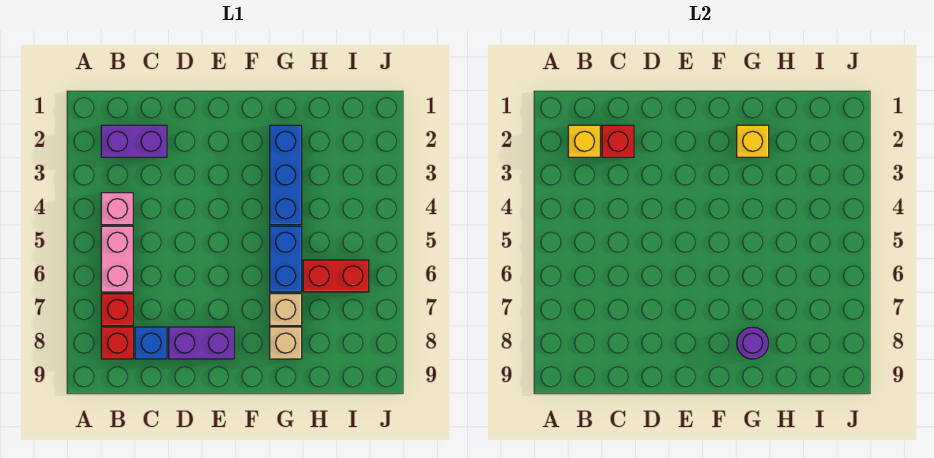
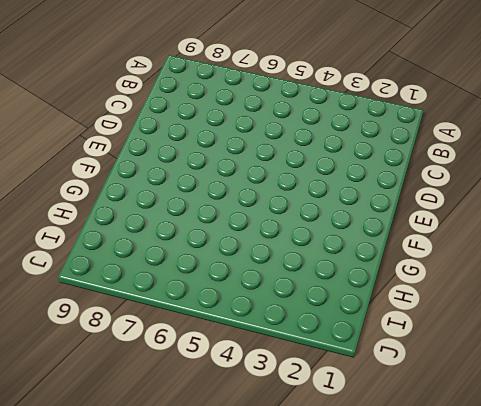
none -> purple brick B2:C2 level 1
none -> pink brick B4 level 1
none -> pink brick B5:B6 level 1

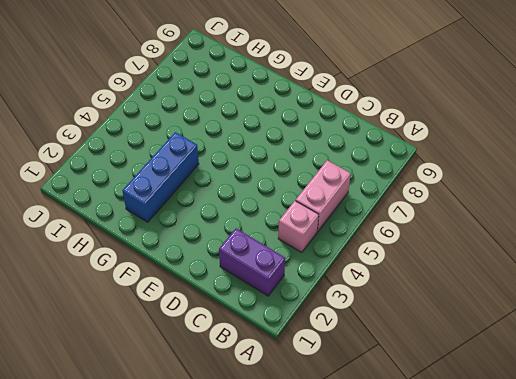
none -> red brick B7 level 1
none -> red brick B8 level 1
none -> blue brick C8 level 1

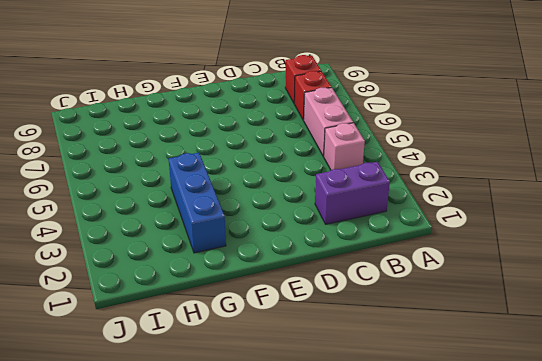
none -> blue brick C8 level 1
none -> purple brick D8:E8 level 1
none -> blue brick G5:G6 level 1

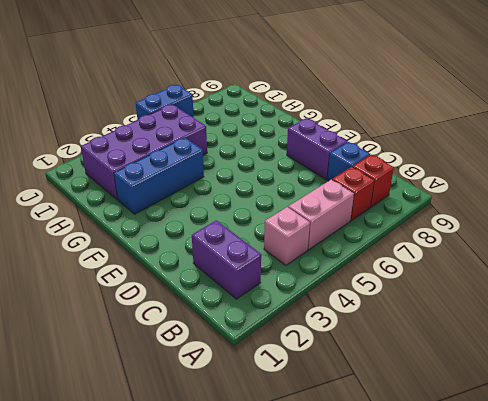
purple brick H2:I5 level 1 -> none
blue brick J5:J6 level 1 -> blue brick G5:G6 level 1
none -> tan brick G7 level 1
none -> tan brick G8 level 1
none -> red brick H6:I6 level 1

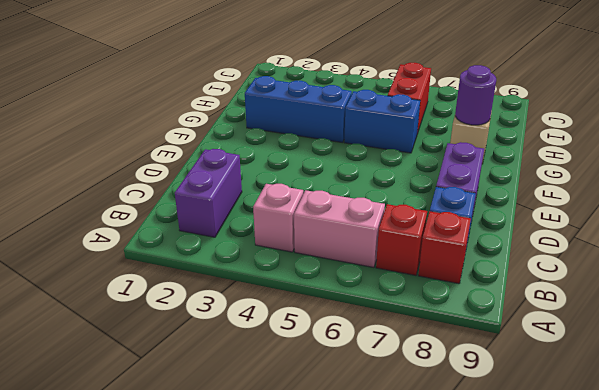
none -> tan brick G7 level 1
none -> yellow brick B2 level 2
none -> red brick C2 level 2

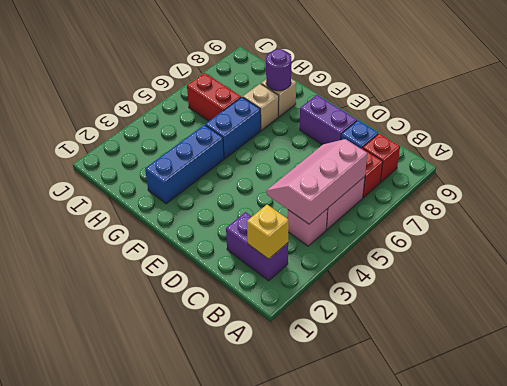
pink slope B4:C6 level 2 top B -> none
none -> red brick C2 level 2
none -> yellow brick G2 level 2

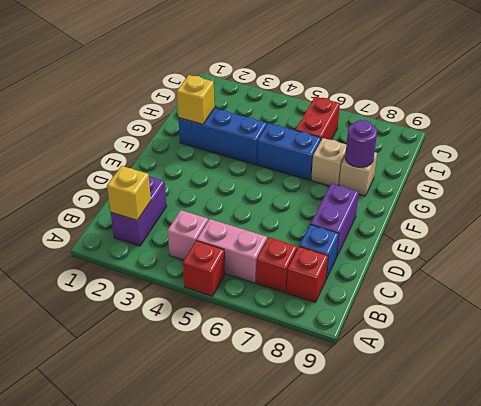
red brick A5 level 1 -> red brick C2 level 2

